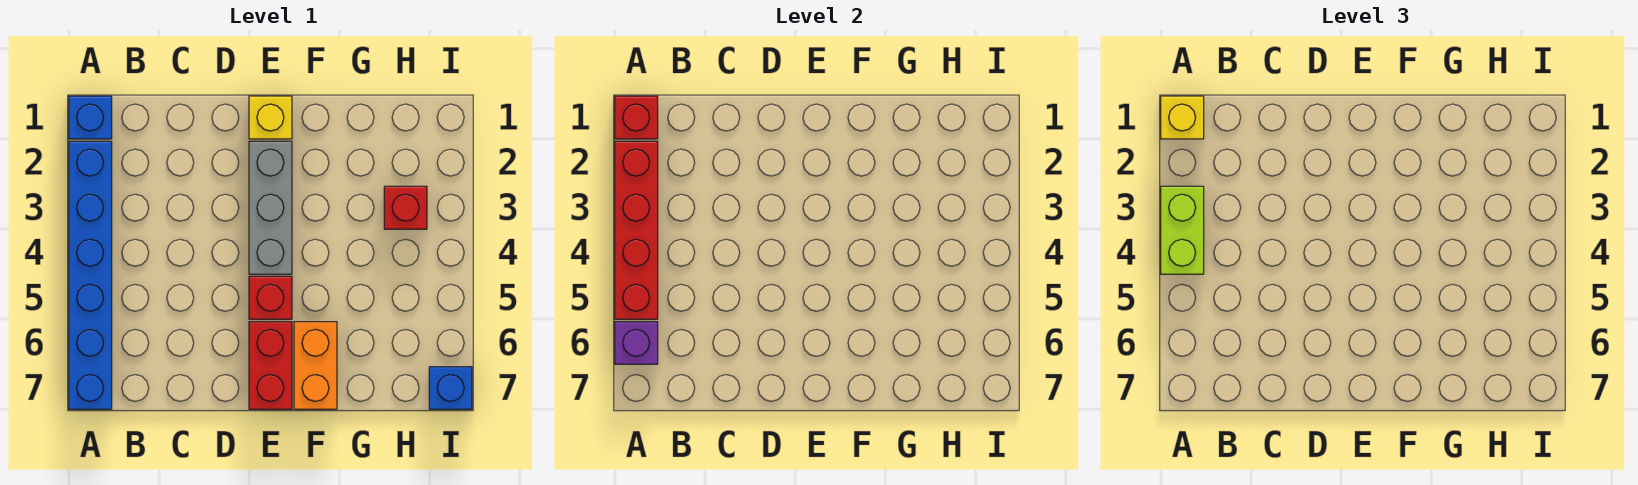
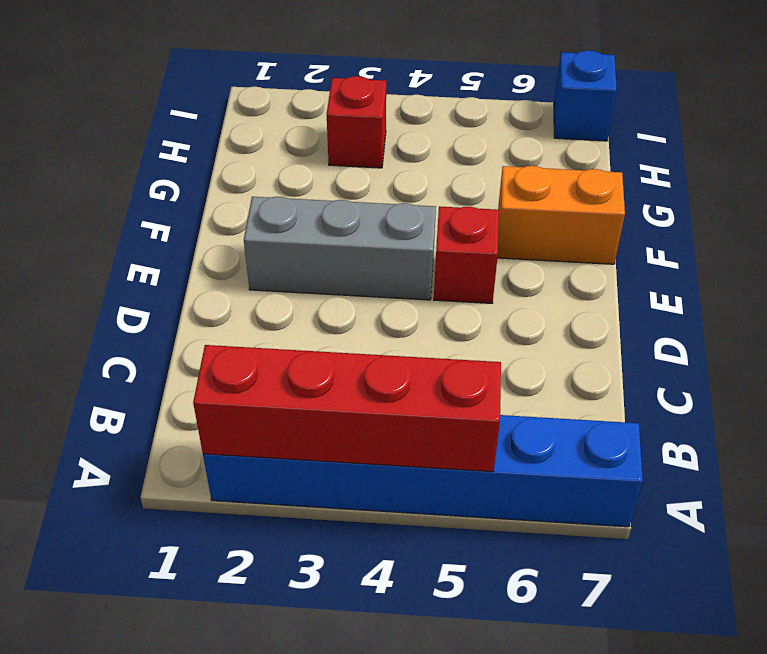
none -> blue brick A1 level 1
none -> yellow brick E1 level 1
none -> red brick E6:E7 level 1

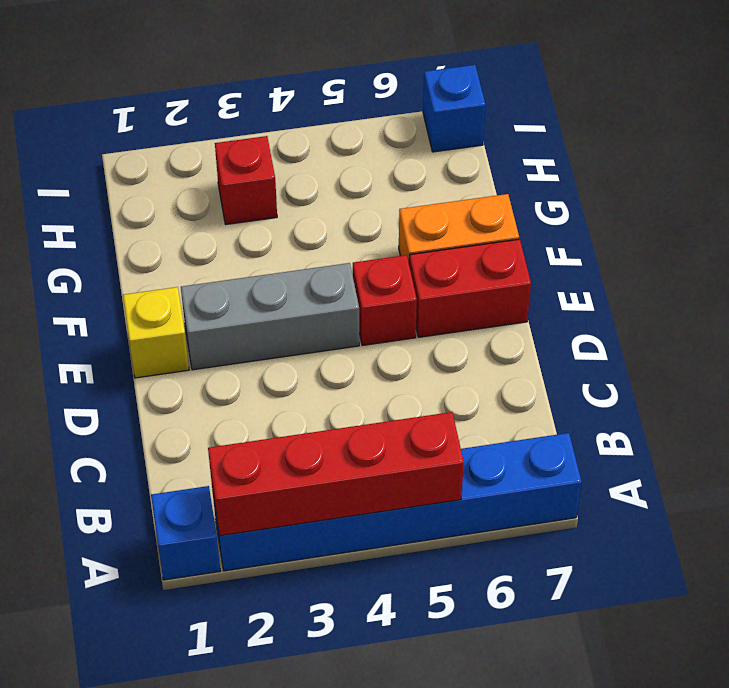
none -> red brick A1 level 2
none -> purple brick A6 level 2
none -> yellow brick A1 level 3

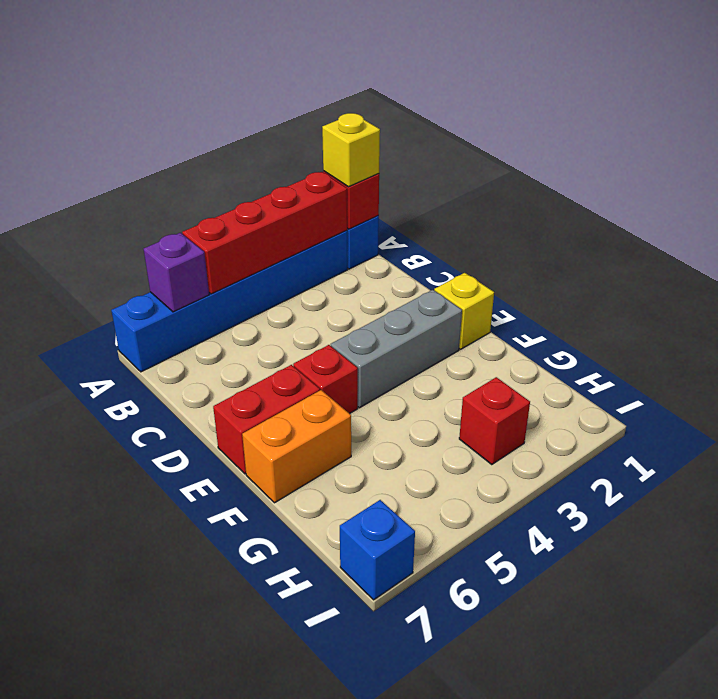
none -> lime brick A3:A4 level 3

